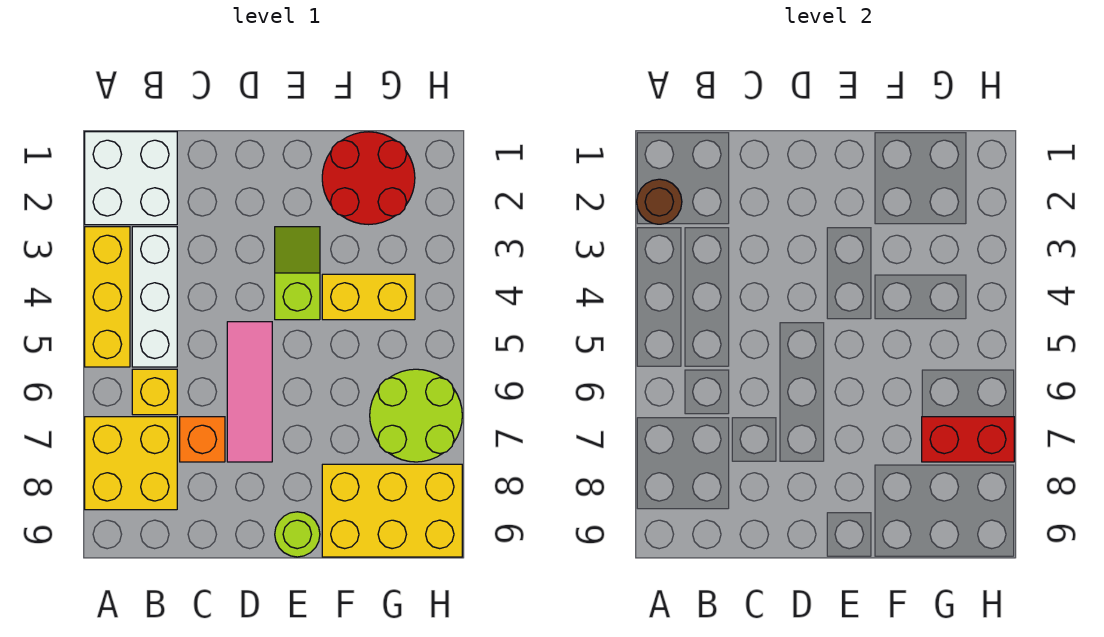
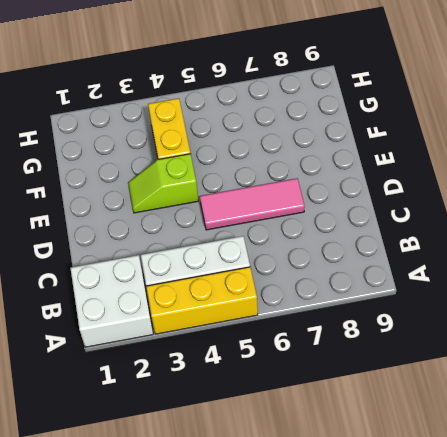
none -> yellow brick A7:B8 level 1
none -> yellow brick B6 level 1
none -> orange brick C7 level 1

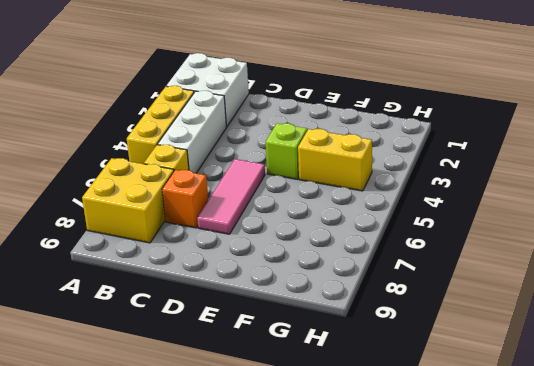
none -> lime round brick E9 level 1
none -> red round brick F1:G2 level 1
none -> yellow brick F8:H9 level 1

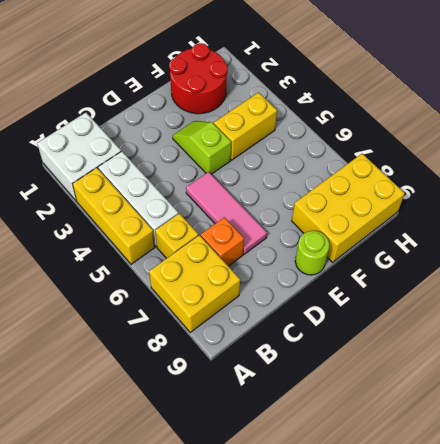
none -> lime round brick G6:H7 level 1
none -> brown round brick A2 level 2
none -> red brick G7:H7 level 2

